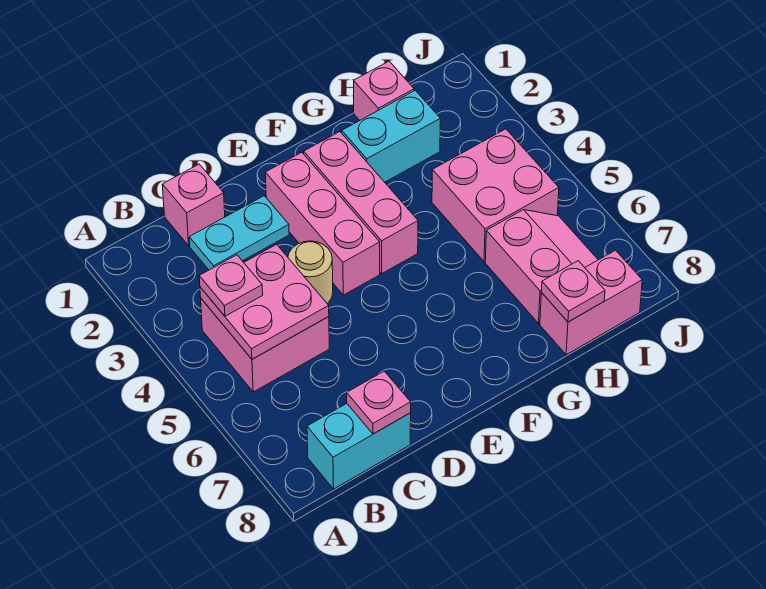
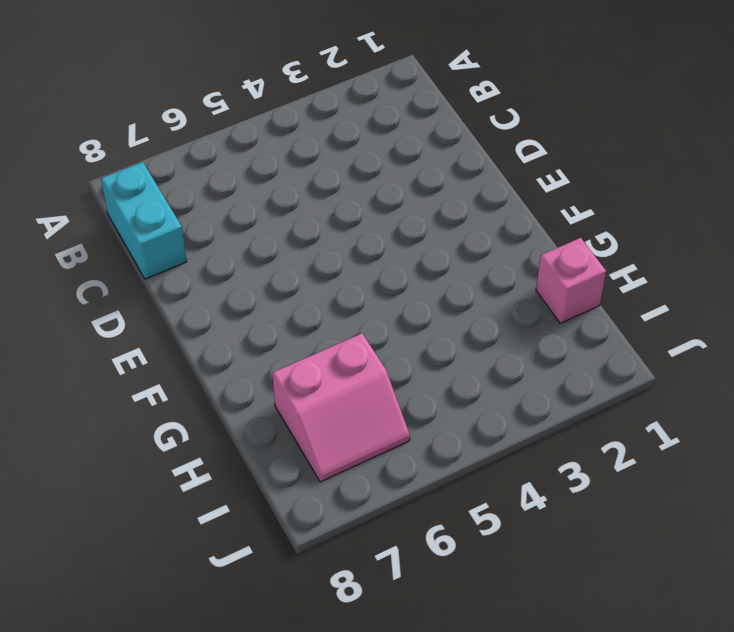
none -> pink brick B4:C5 level 1
none -> pink brick C1 level 1
none -> cyan plate C2:D2 level 1

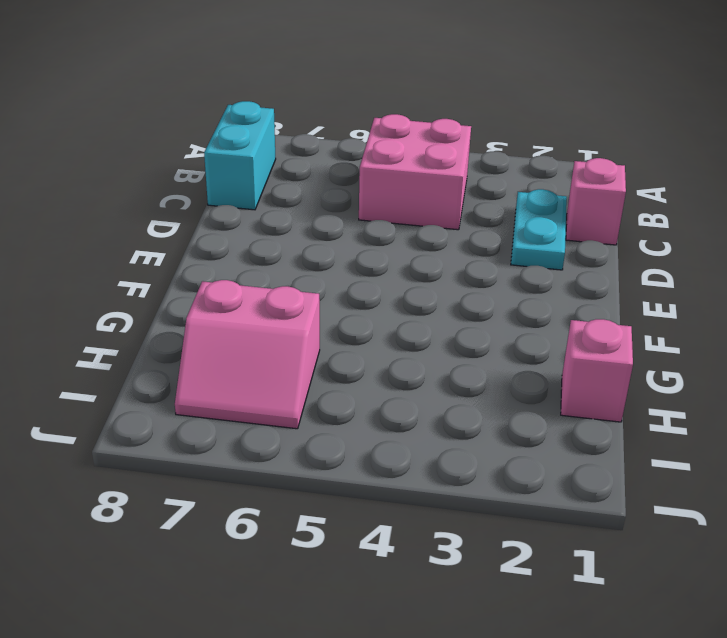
none -> tan round brick D4 level 1
none -> pink brick E2:E4 level 1
none -> pink brick F2:F4 level 1

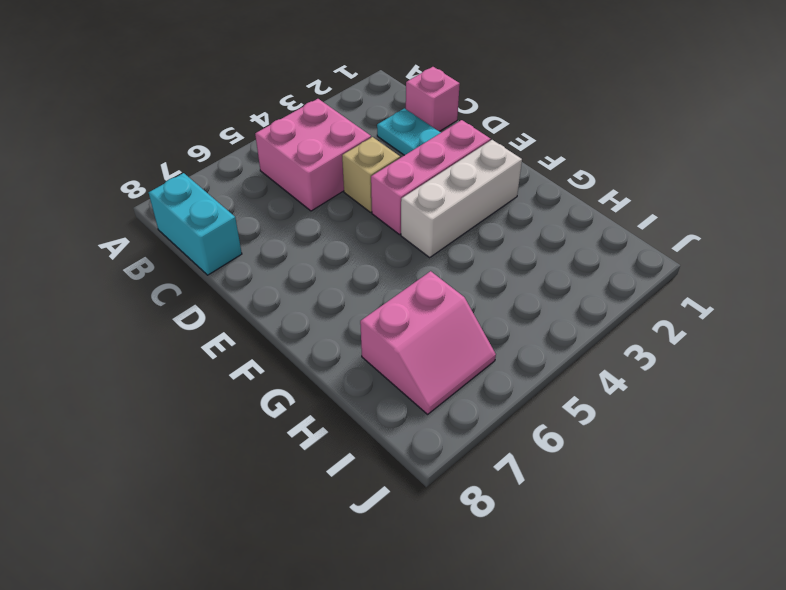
tan brick D4 level 1 -> tan round brick D4 level 1
white brick F2:F4 level 1 -> pink brick F2:F4 level 1
none -> cyan brick G2:H2 level 1
none -> pink brick H1 level 1
none -> pink brick H4:I5 level 1

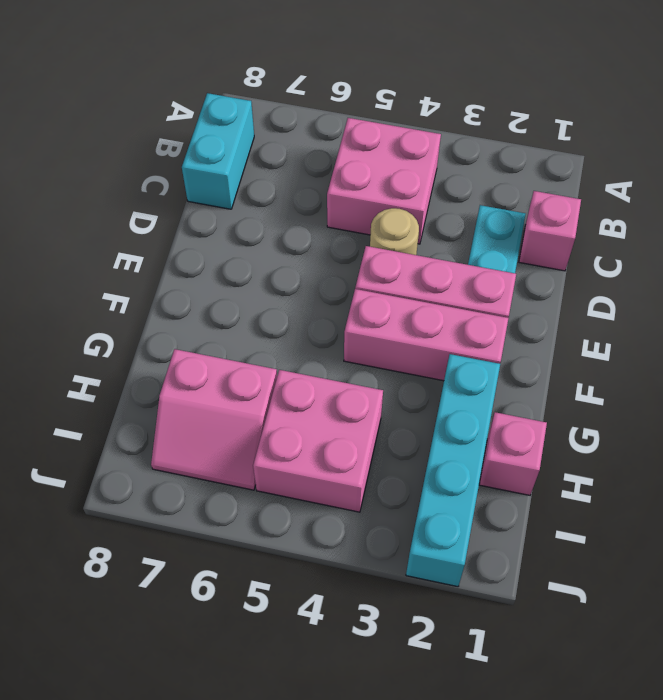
cyan brick G2:J2 level 1 -> cyan brick G2:H2 level 1
none -> pink brick H8:I8 level 1
none -> pink plate B4:C5 level 2
none -> pink plate C8 level 2

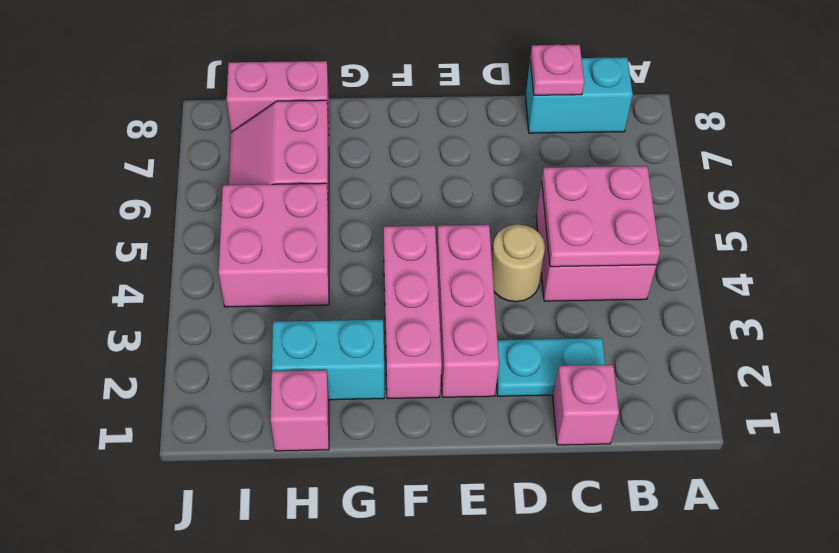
none -> pink plate H8 level 2
none -> pink plate B4 level 3

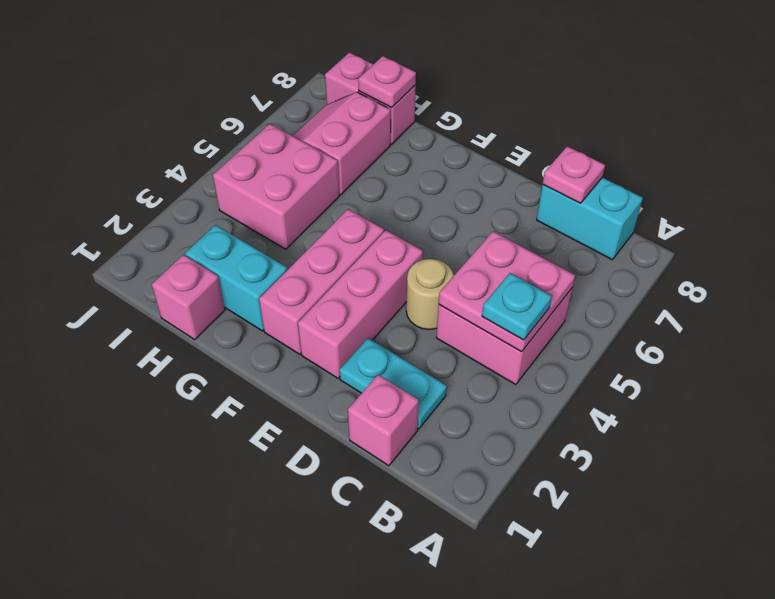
cyan plate B4 level 3 -> pink plate B4 level 3

